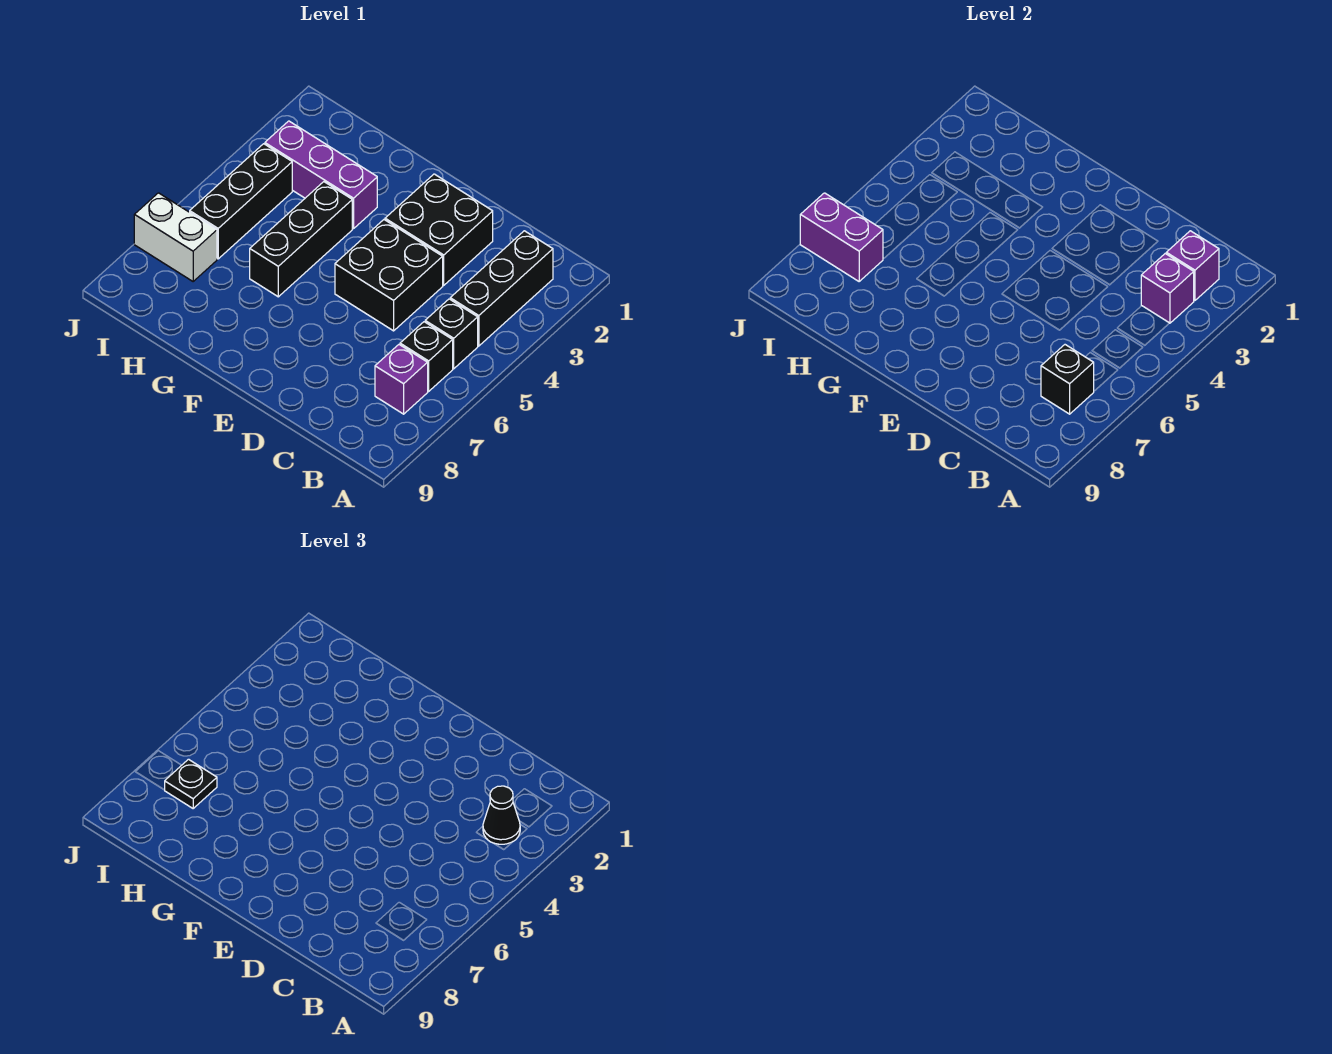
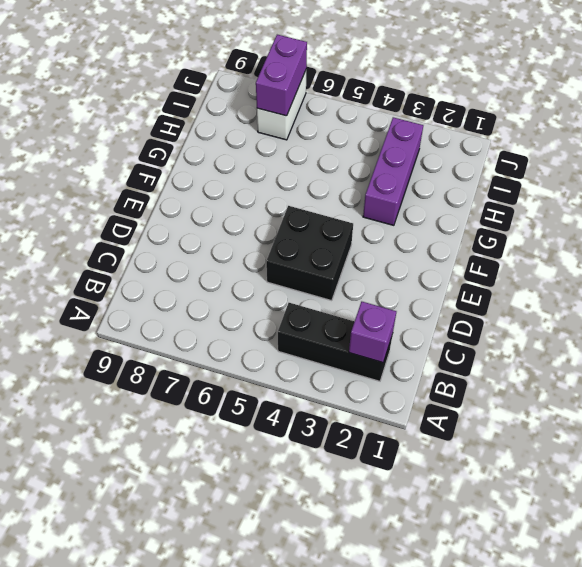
none -> black brick B5 level 1
none -> black brick B6 level 1
none -> purple brick B7 level 1

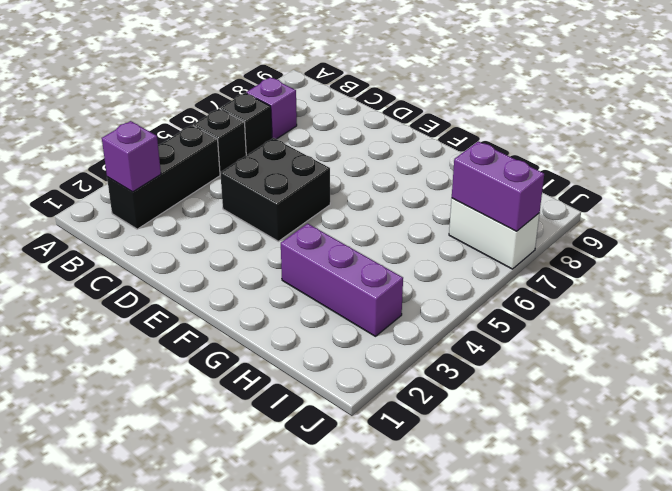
none -> black brick D2:E3 level 1
none -> black brick G4:G6 level 1
none -> black brick I4:I6 level 1

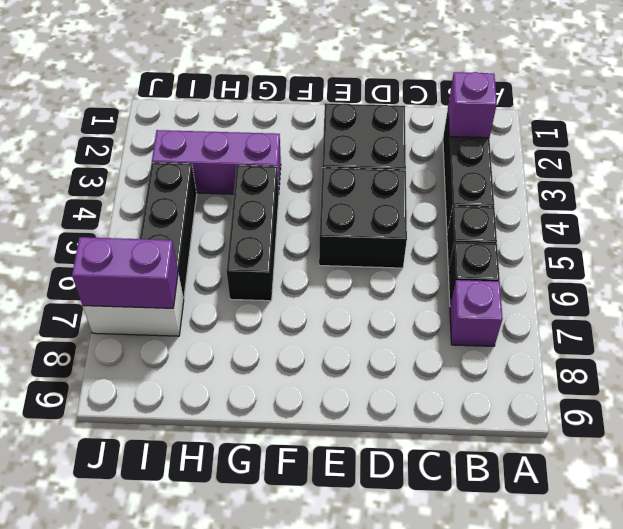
none -> purple brick B3 level 2
none -> black brick B7 level 2
none -> black cone B3 level 3

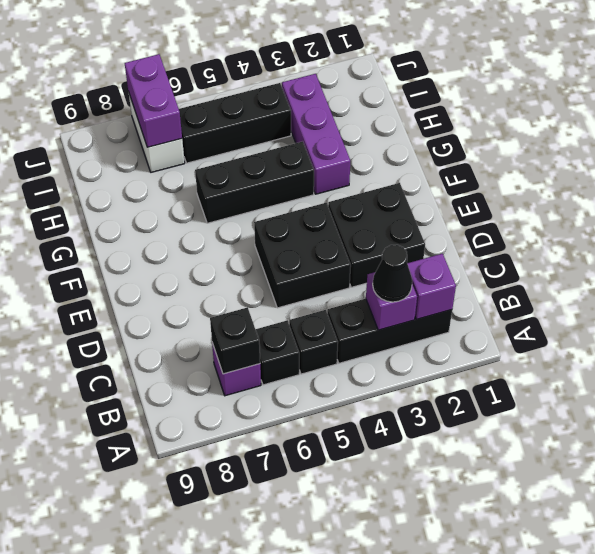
none -> black plate I7 level 3

